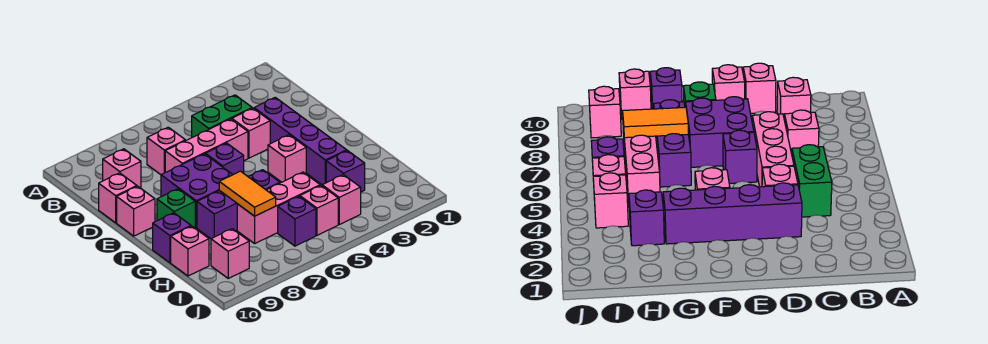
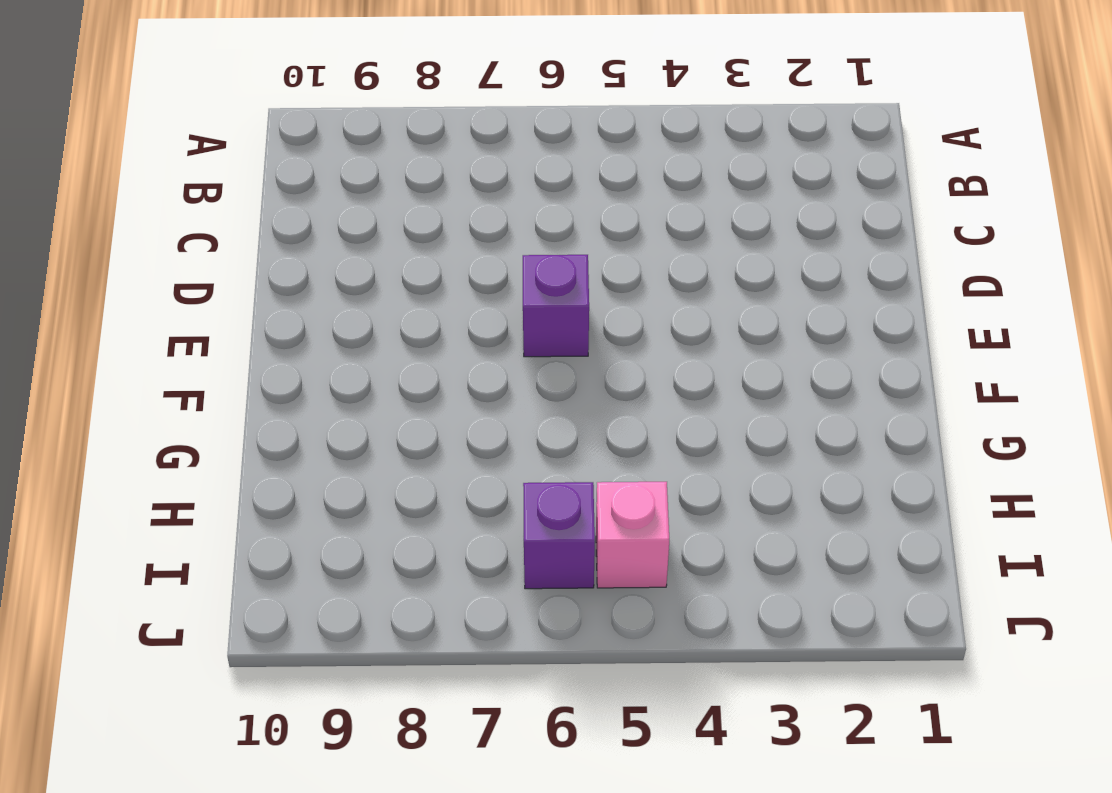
none -> green brick C4:C5 level 1
none -> pink brick C7 level 1
none -> pink brick C9 level 1

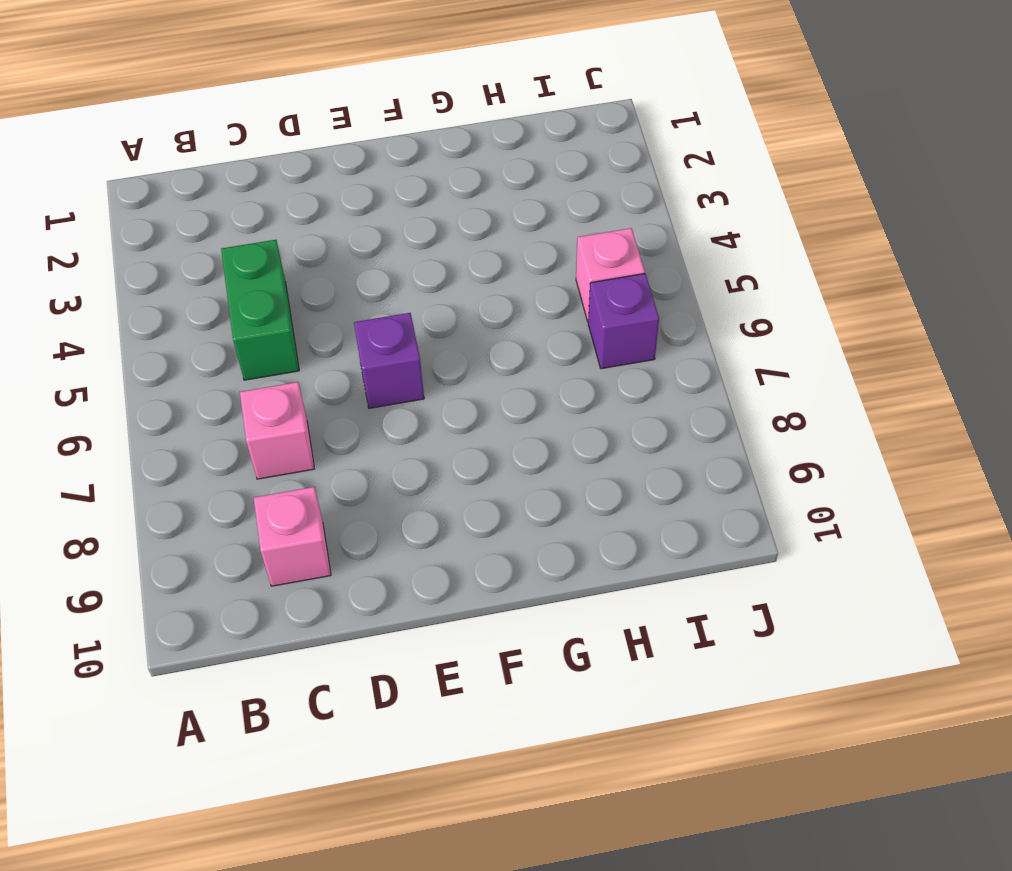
none -> purple brick D3:G3 level 1
none -> pink brick D4 level 1
none -> pink brick D5:D7 level 1

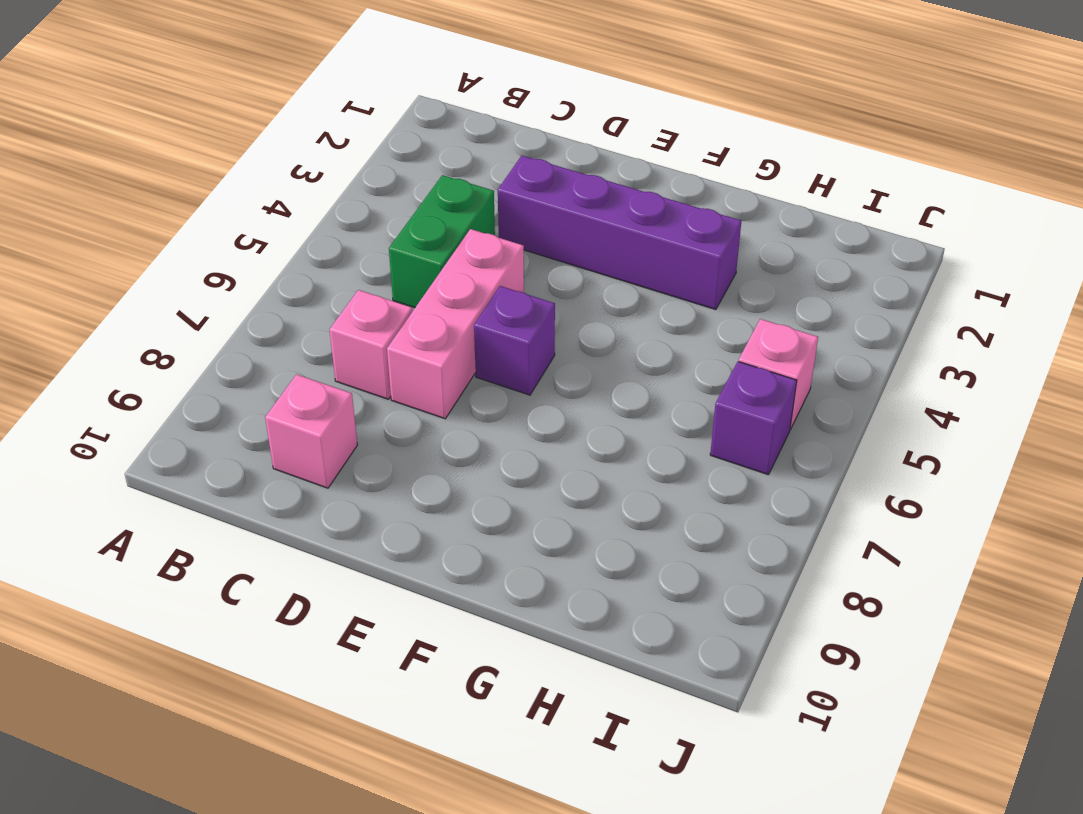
none -> pink brick D4 level 1
none -> pink brick D10 level 1
none -> purple brick E7:F8 level 1

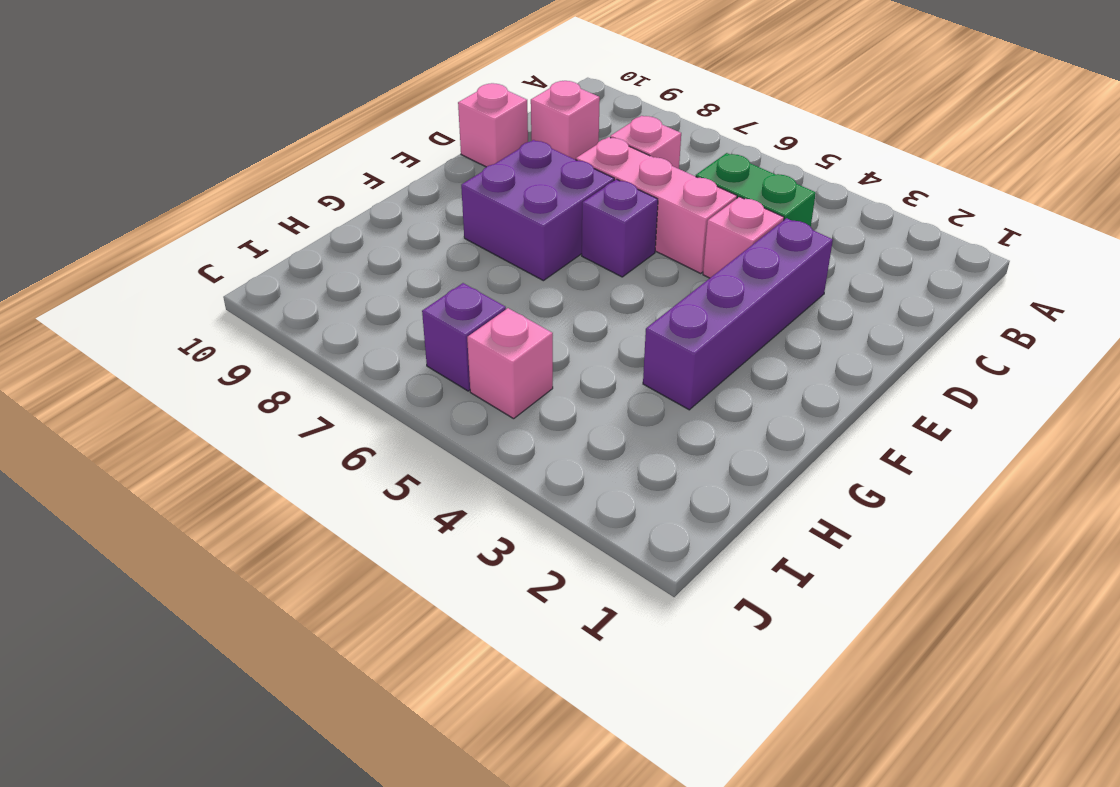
none -> pink brick E10 level 1
none -> pink brick F4 level 1
none -> green brick F9 level 1

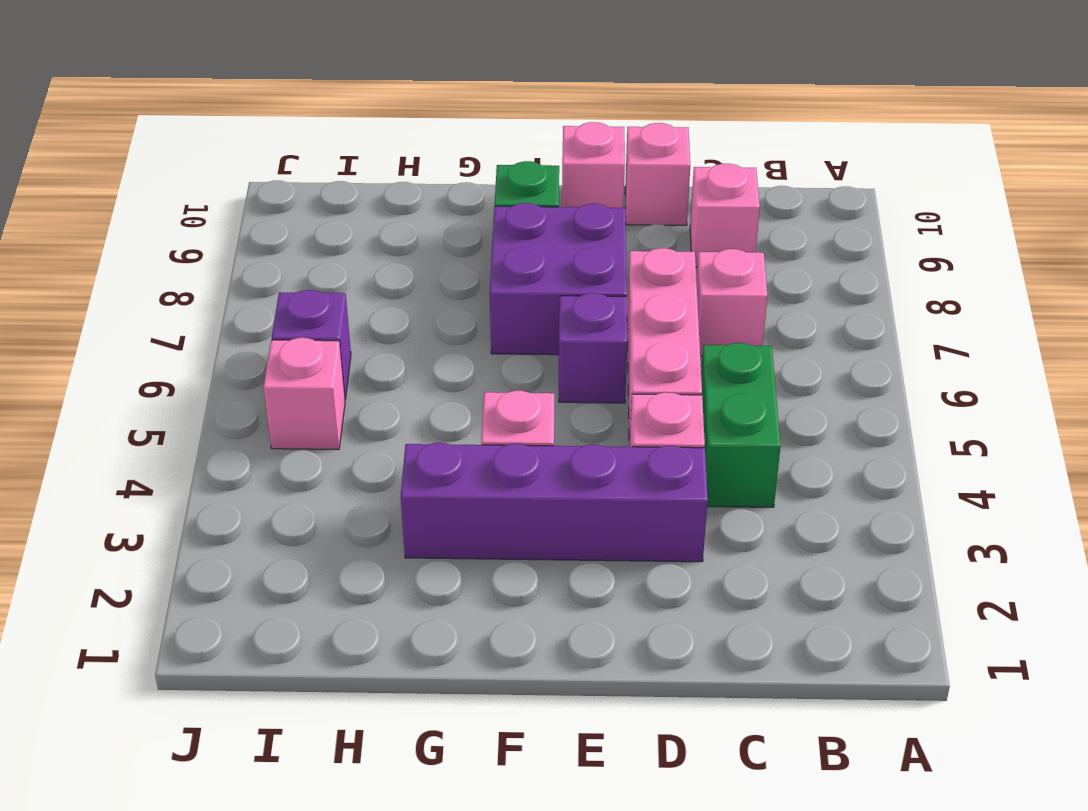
none -> purple brick G6:G8 level 1
none -> purple brick G10 level 1
none -> purple brick H3 level 1

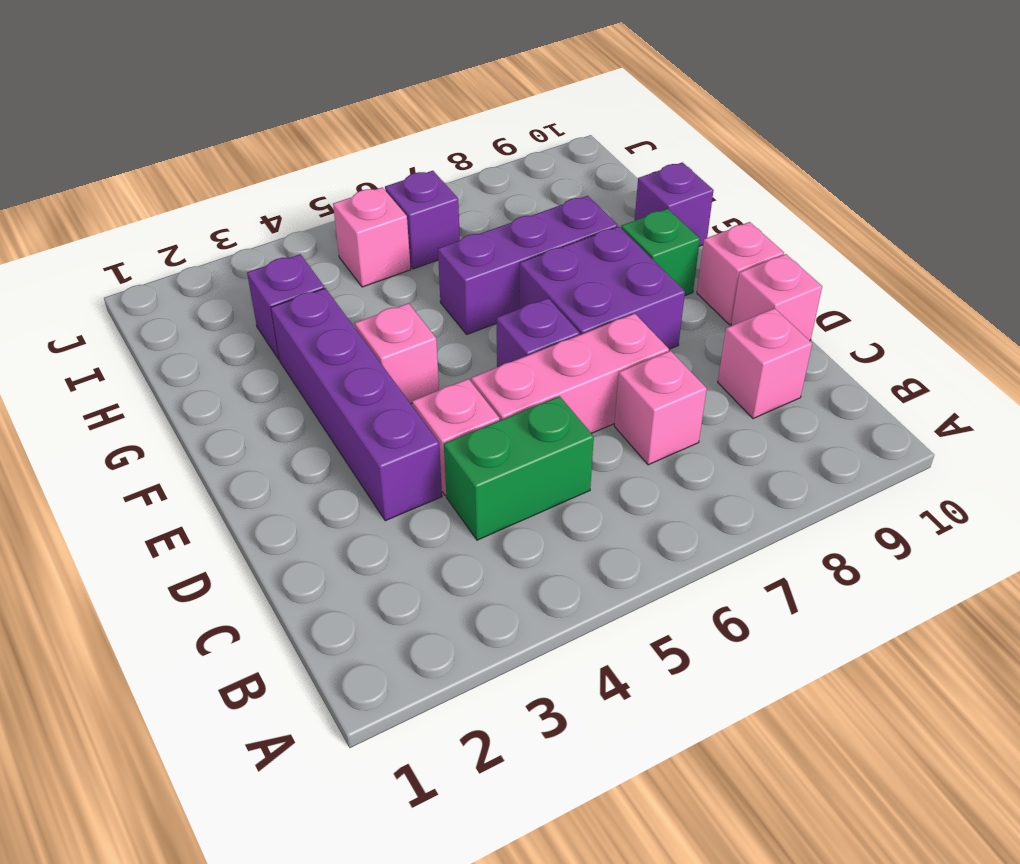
none -> pink brick H5:H7 level 1
none -> pink brick H10 level 1
none -> pink brick I4 level 1

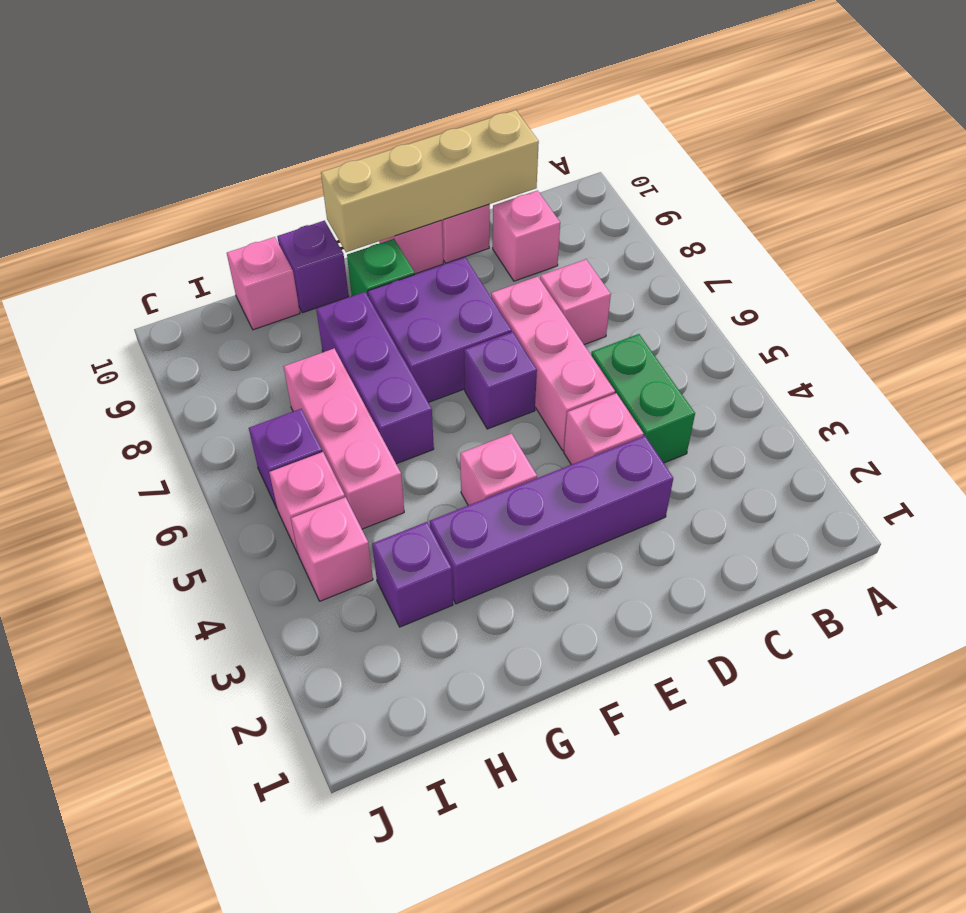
tan brick C10:F10 level 2 -> none
none -> pink brick I9 level 1
none -> orange tile G7:H7 level 2

